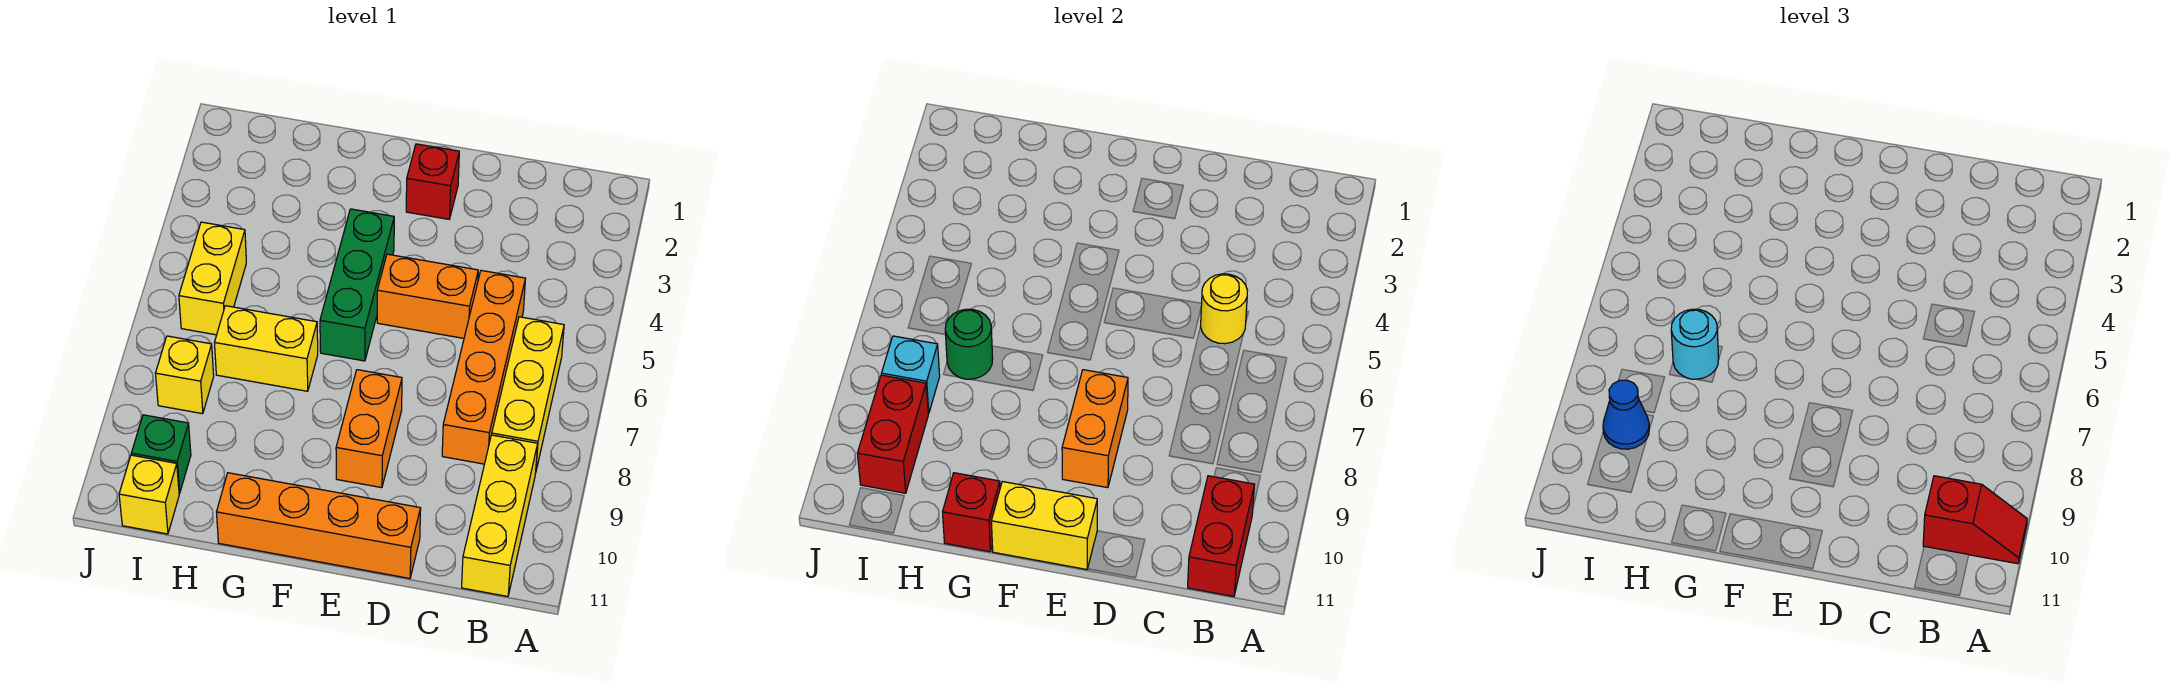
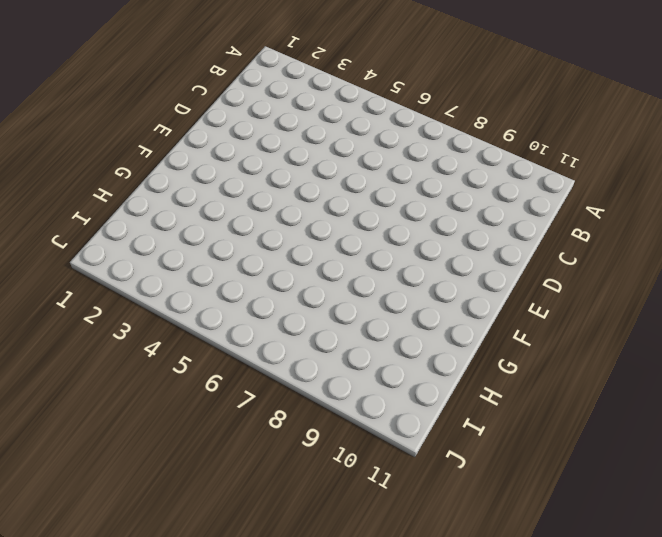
none -> yellow brick B6:B8 level 1
none -> yellow brick B9:B11 level 1
none -> orange brick C5:C8 level 1

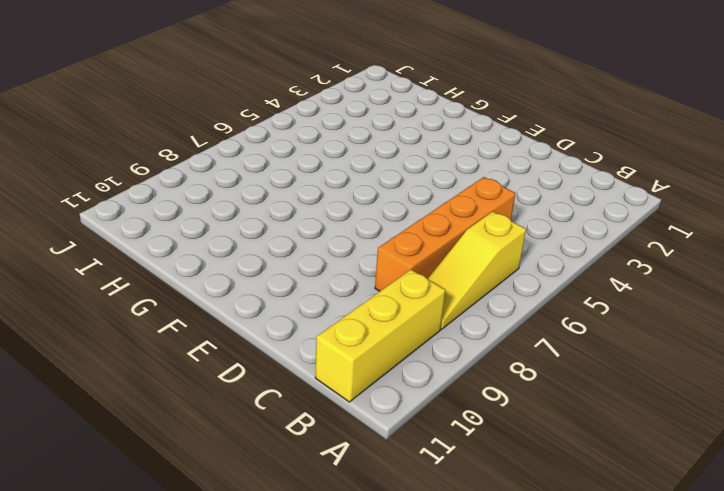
yellow slope B6:B8 level 1 top 6 -> yellow brick B6:B8 level 1
none -> orange brick D5:E5 level 1
none -> orange brick D11:G11 level 1
none -> red brick E2 level 1

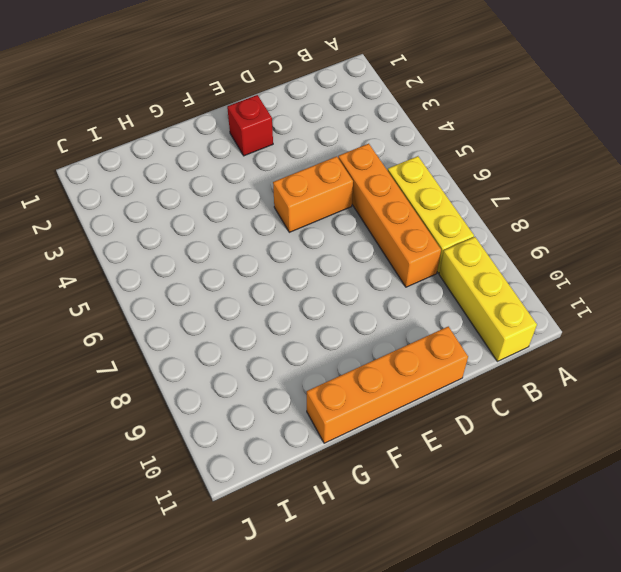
none -> orange brick E8:E9 level 1
none -> green brick F4:F6 level 1
none -> yellow brick G7:H7 level 1

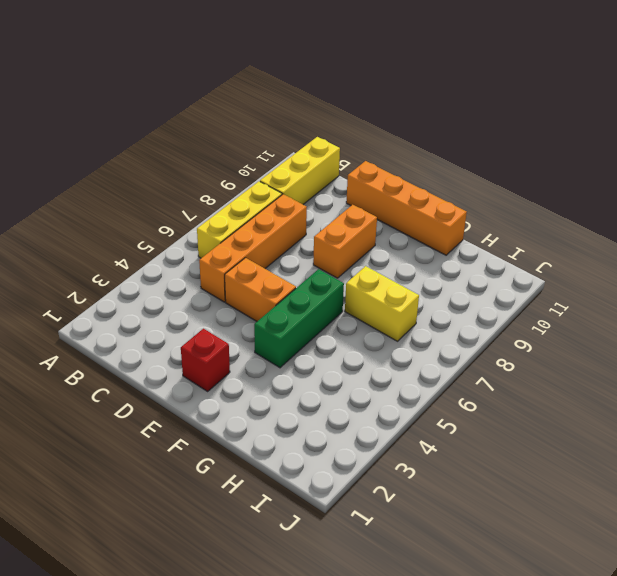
none -> yellow brick I5:I6 level 1
none -> yellow brick I8 level 1
none -> green brick I10 level 1

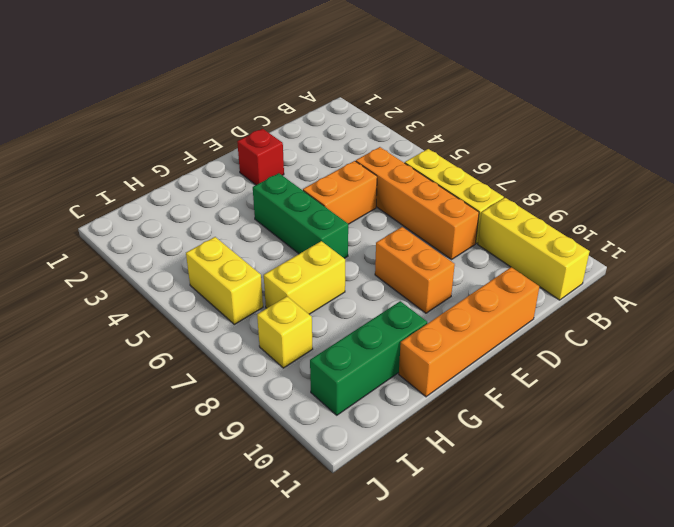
green brick G10:I10 level 1 -> green brick I10 level 1
none -> yellow brick I11 level 1
none -> red brick B10:B11 level 2
none -> yellow round brick C5 level 2

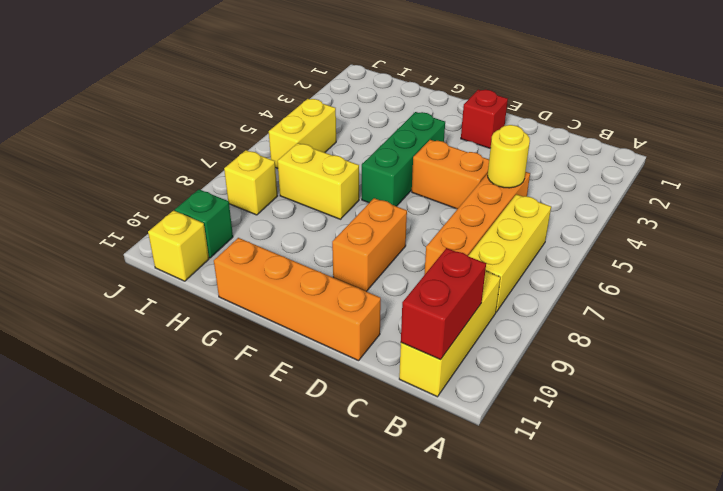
none -> orange brick E8:E9 level 2
none -> yellow brick E11:F11 level 2
none -> red brick G11 level 2

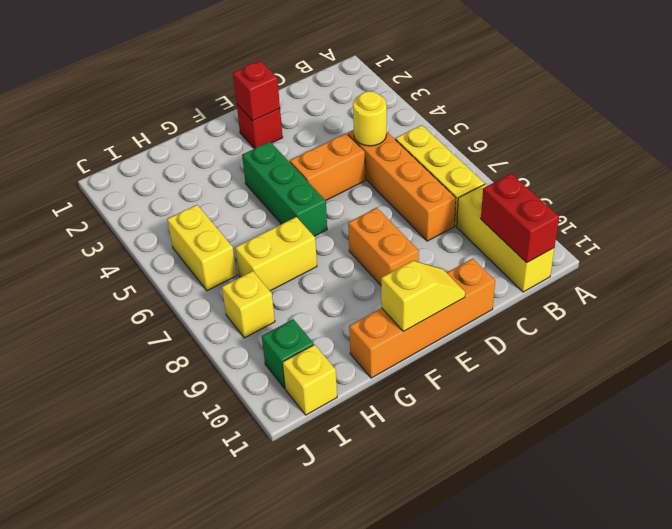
red brick E2 level 2 -> red brick G11 level 2
yellow slope E11:F11 level 2 top F -> yellow brick E11:F11 level 2
none -> orange brick E8:E9 level 2
none -> green round brick H7 level 2
none -> cyan brick I8 level 2

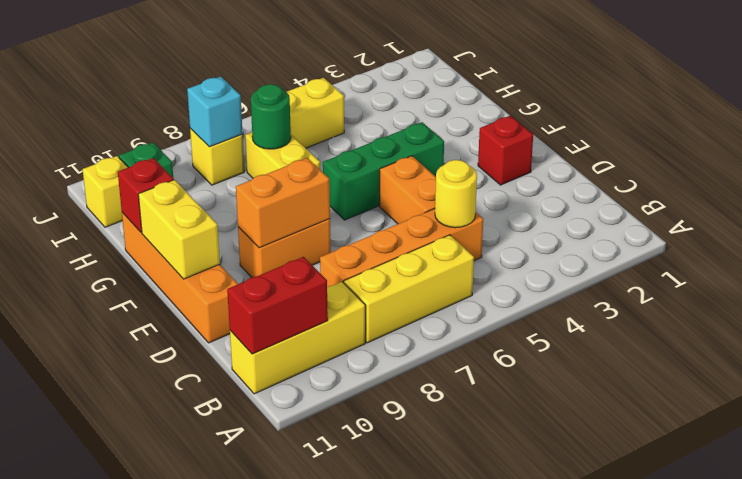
none -> red brick I9:I10 level 2
none -> red slope A10:B10 level 3 top B
none -> cyan round brick H7 level 3

